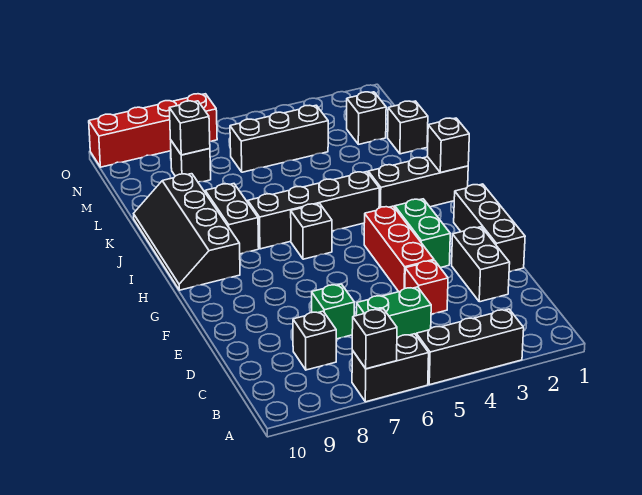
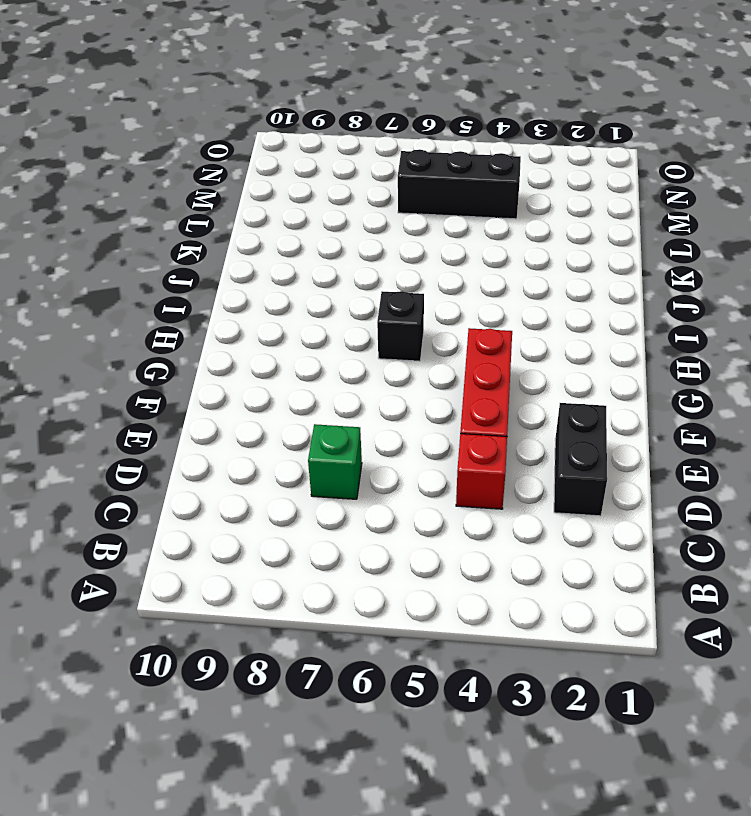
none -> black brick A3:A5 level 1
none -> black brick A6:A7 level 1
none -> green brick C5:C6 level 1

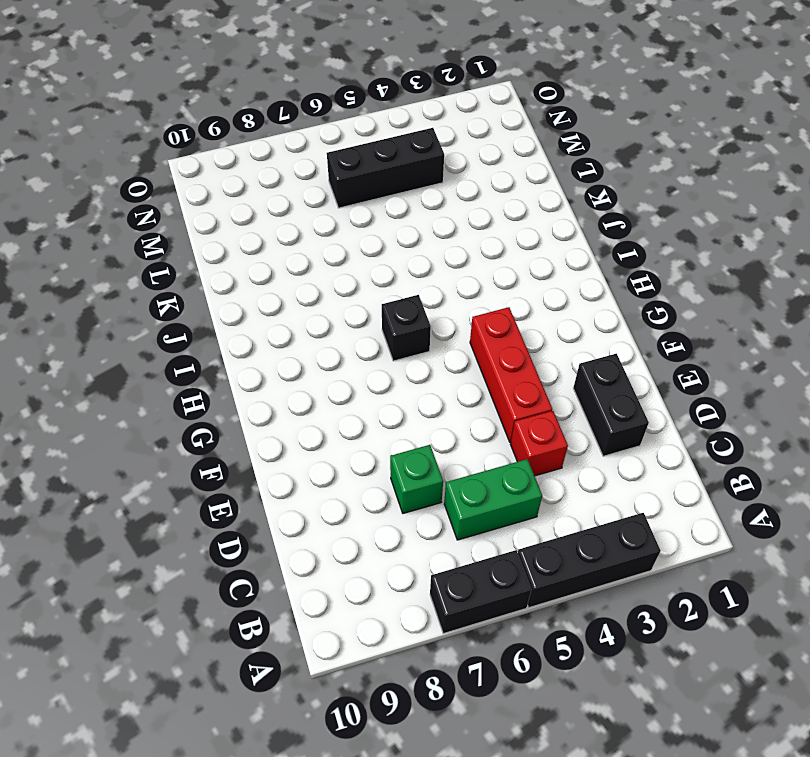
none -> black brick C8 level 1
none -> black brick E1:G1 level 1
none -> green brick F3:G3 level 1

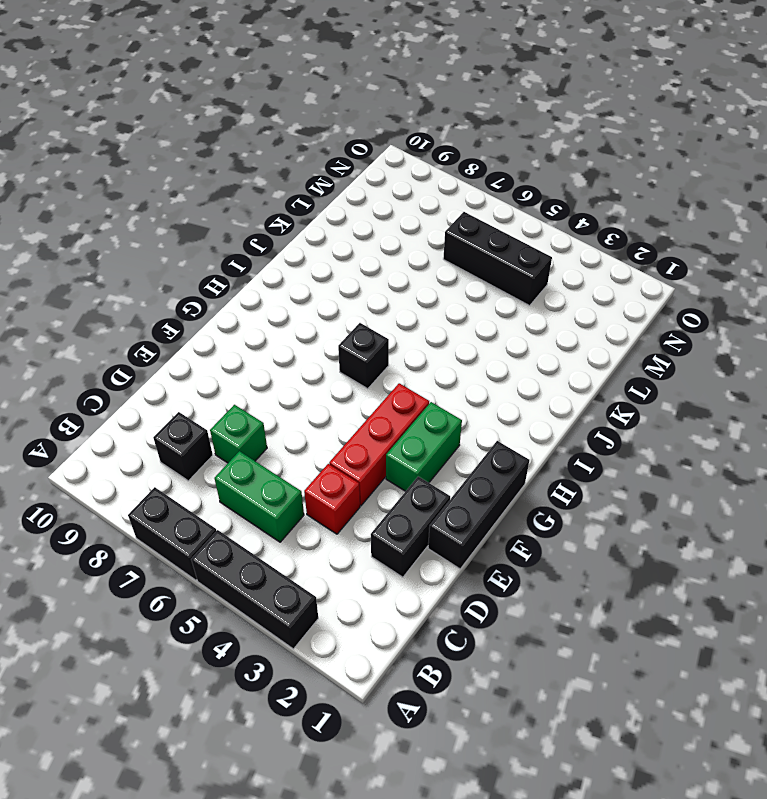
none -> black slope H9:K10 level 1 top 9
none -> black brick I1:I3 level 1
none -> black brick I4:I7 level 1

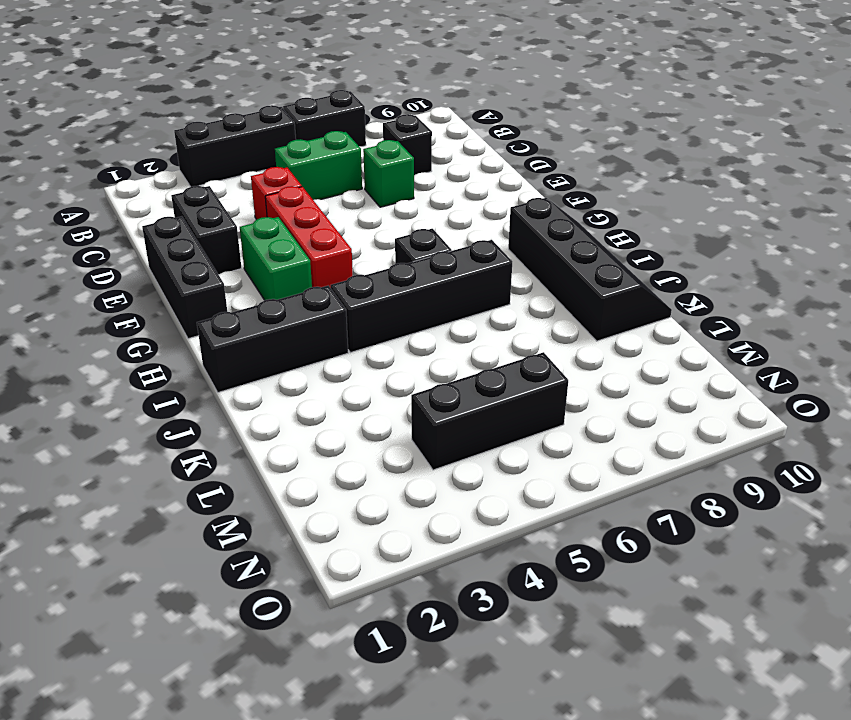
none -> black brick I8:J8 level 1
none -> black brick L1 level 1
none -> black brick M2 level 1

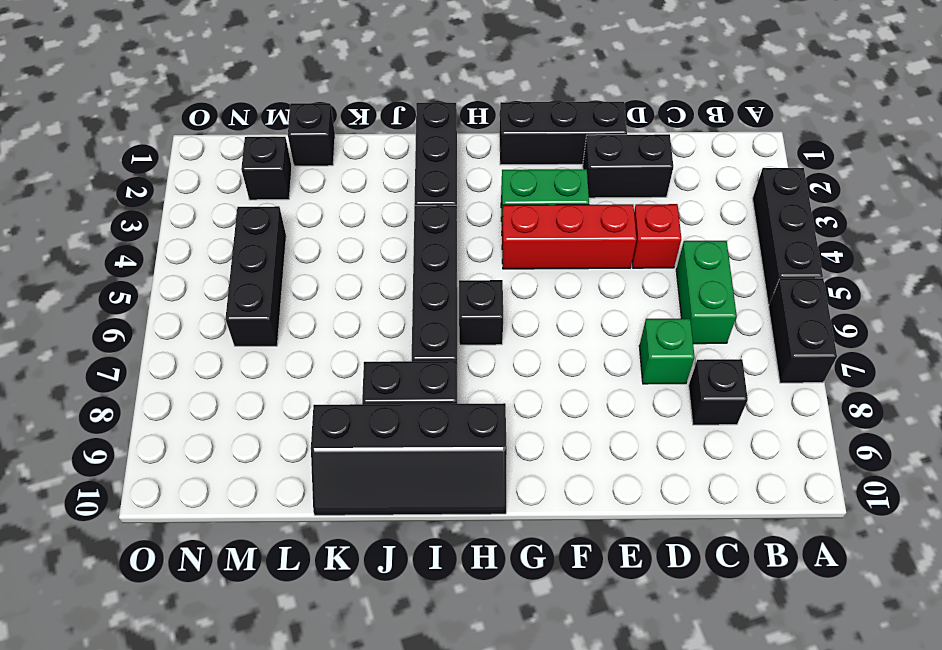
none -> black brick M8 level 1
none -> red brick O7:O10 level 1
none -> black brick A7 level 2

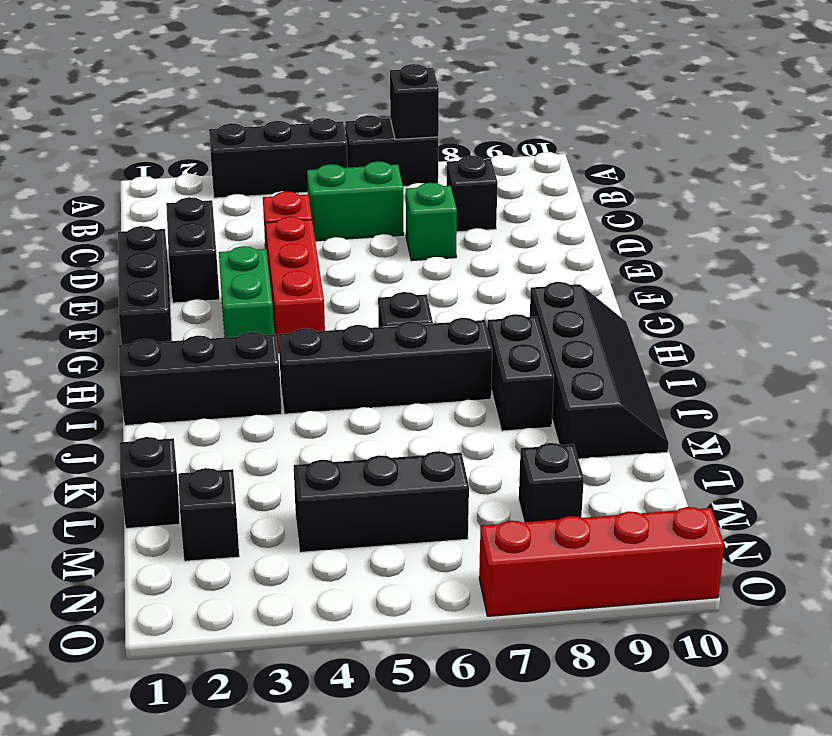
none -> black brick I1 level 2
none -> black brick M8 level 2

